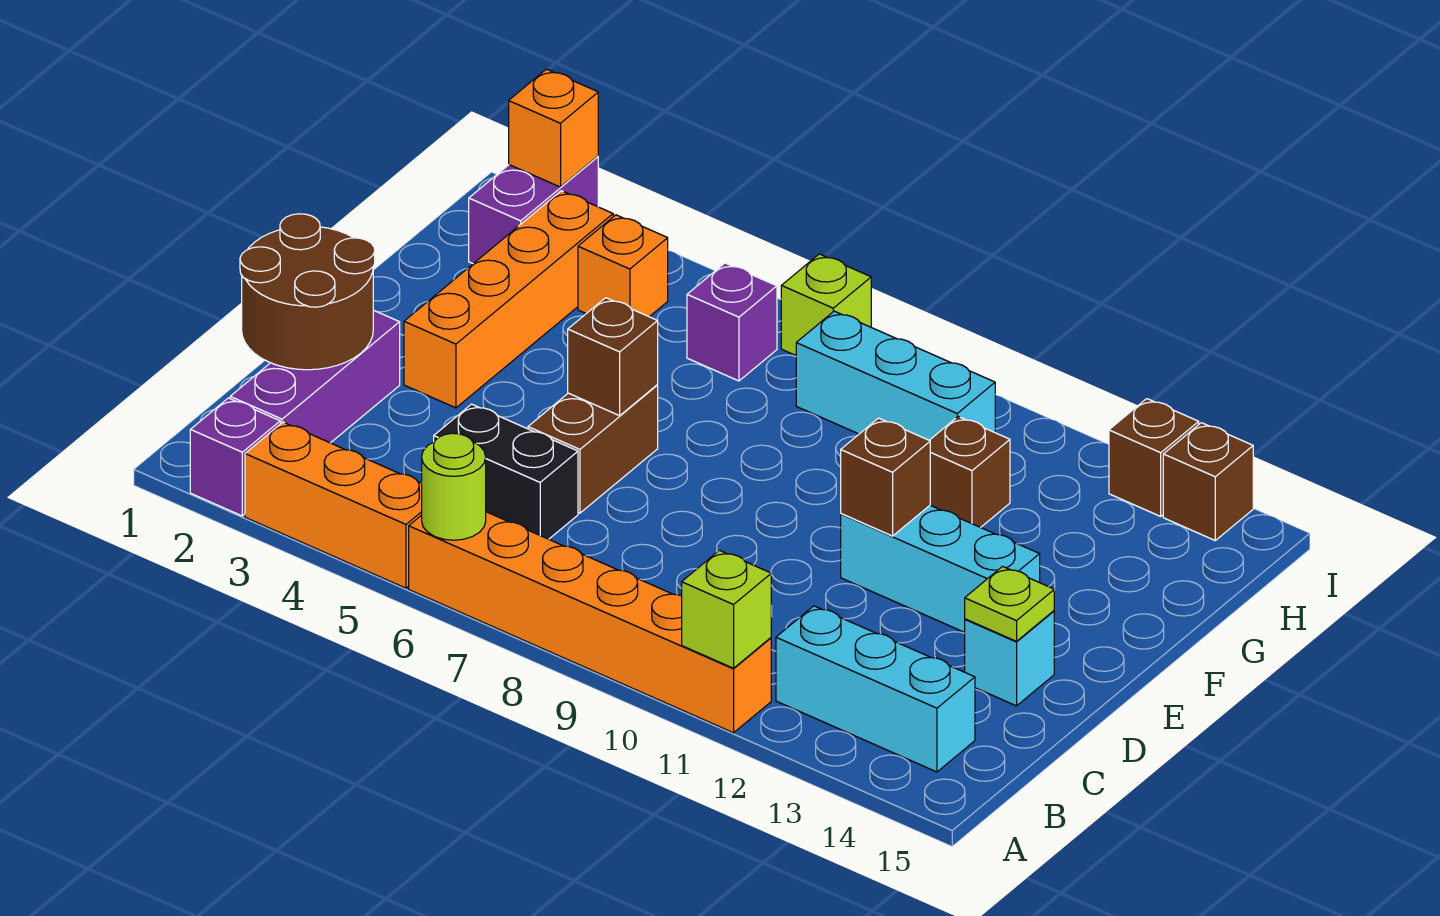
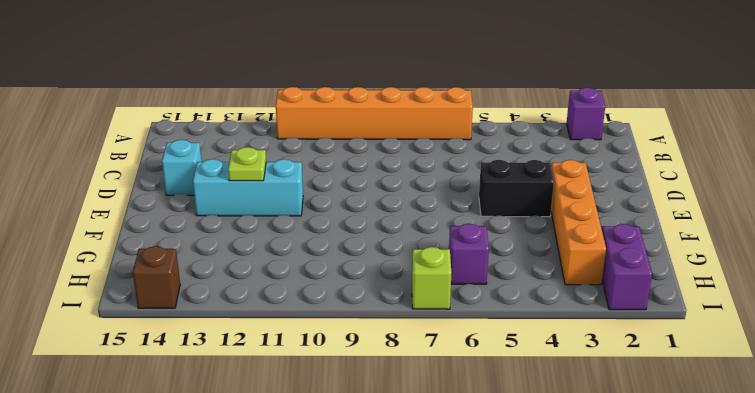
black brick E4:E5 level 1 -> black brick C5:C6 level 1
lime plate E12 level 2 -> lime plate D14 level 2
none -> orange brick A3:A5 level 1
none -> purple brick B2:D2 level 1
none -> cyan brick B12:B14 level 1

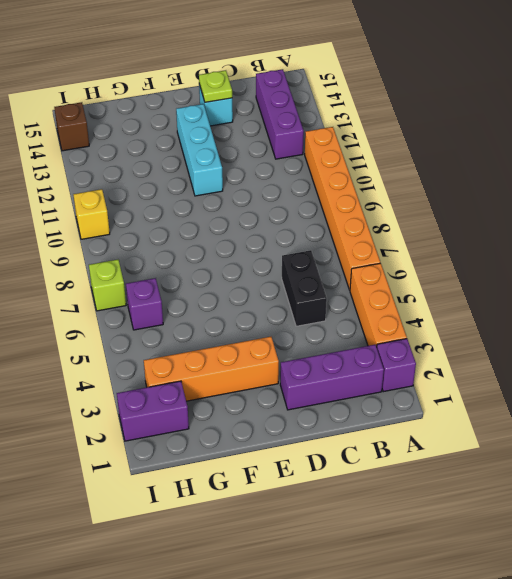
purple brick B12:B14 level 1 -> cyan brick B12:B14 level 1
yellow brick I10 level 1 -> none
none -> brown brick D6:E6 level 1
none -> brown brick G11 level 1
none -> orange brick H4 level 1

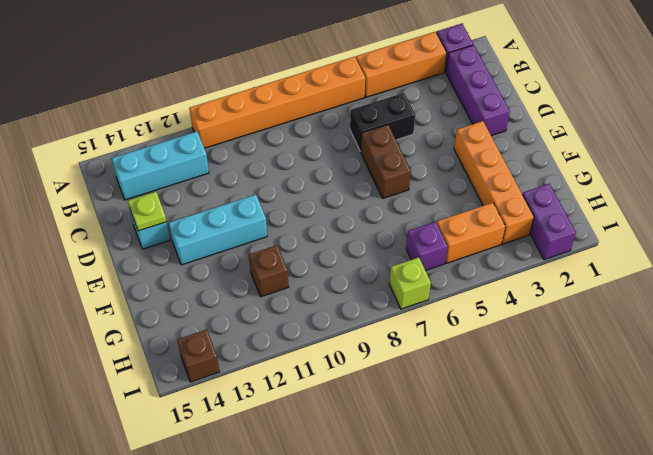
orange brick H4:H5 level 1 -> orange brick H4 level 1
none -> cyan brick H8:H10 level 1
none -> brown brick I13 level 1
none -> lime round brick A6 level 2

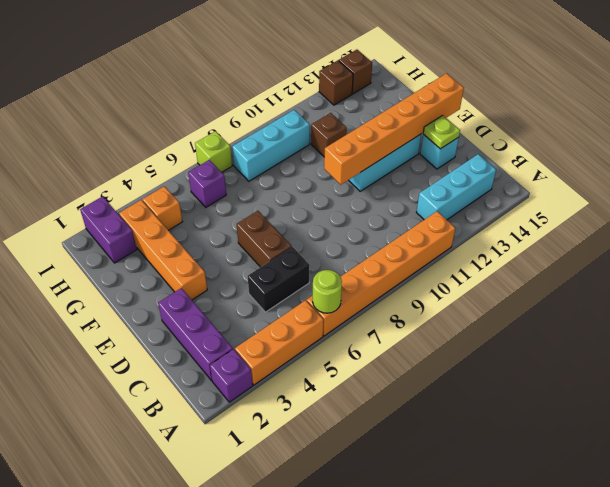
orange brick E10:E15 level 2 -> brown brick E11 level 2
none -> lime brick A11 level 2
none -> brown round brick C1:D2 level 2
none -> brown brick E6 level 2

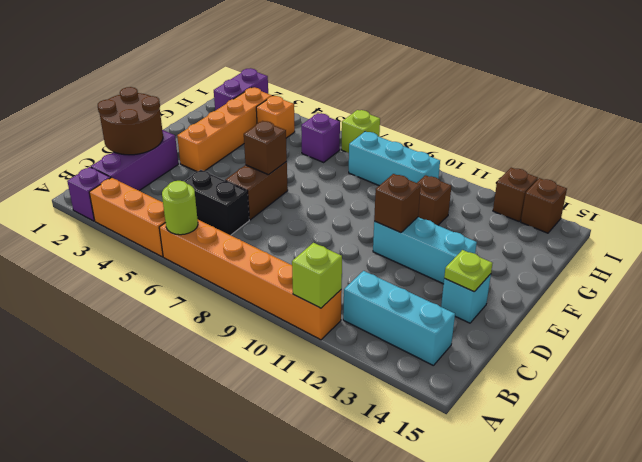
none -> orange brick I2 level 2

